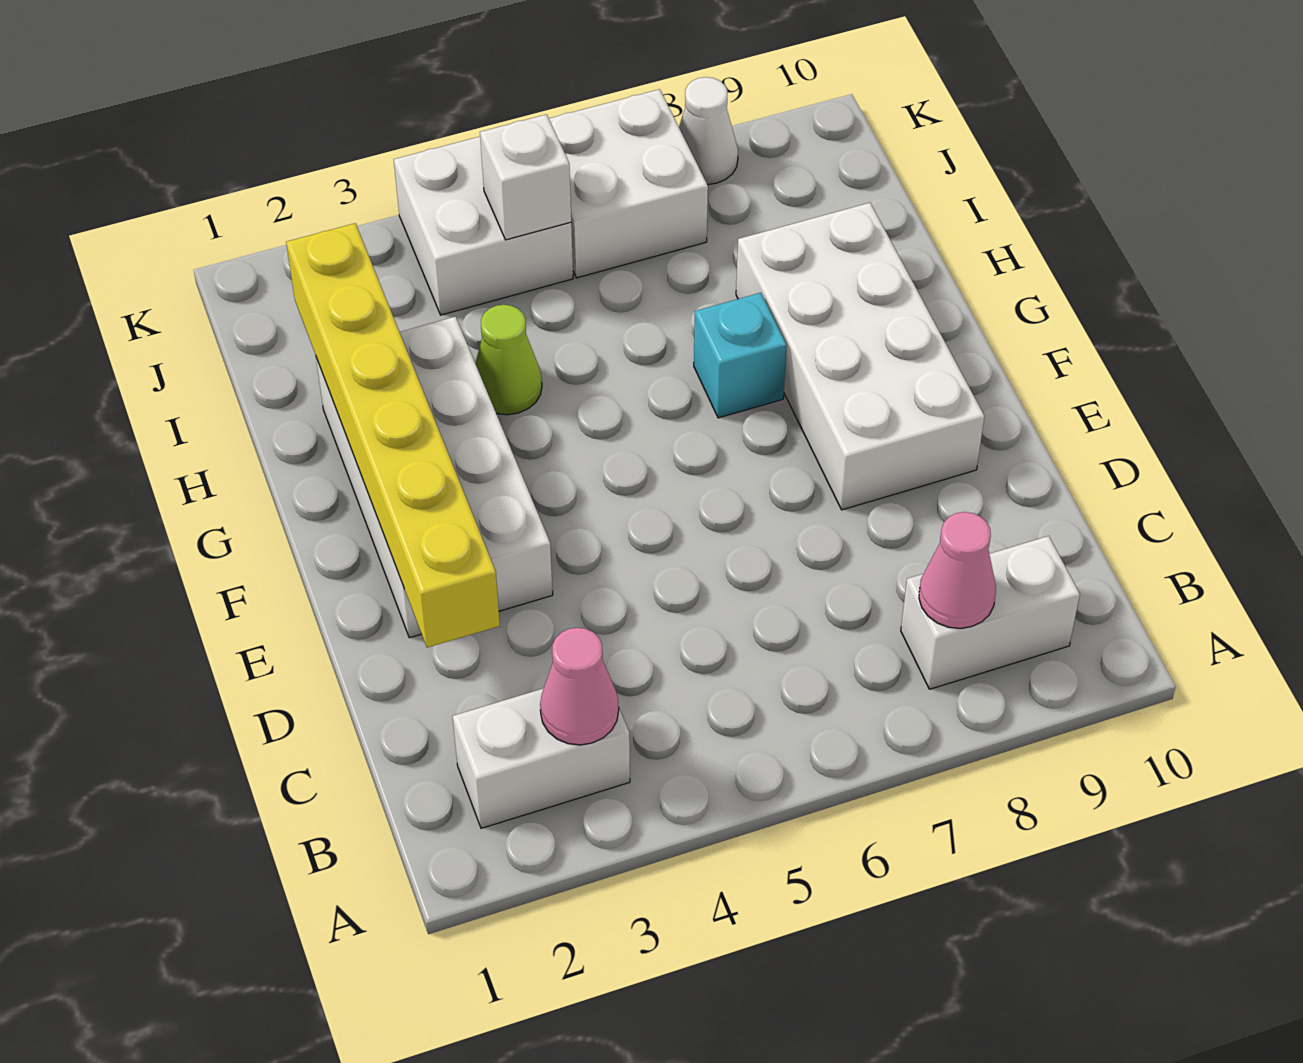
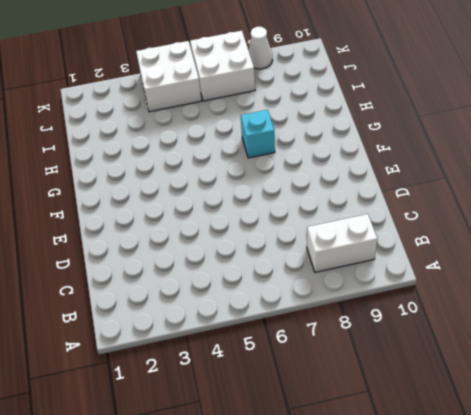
none -> white brick B2:B3 level 1
none -> white brick E2:H3 level 1
none -> white brick E8:H9 level 1

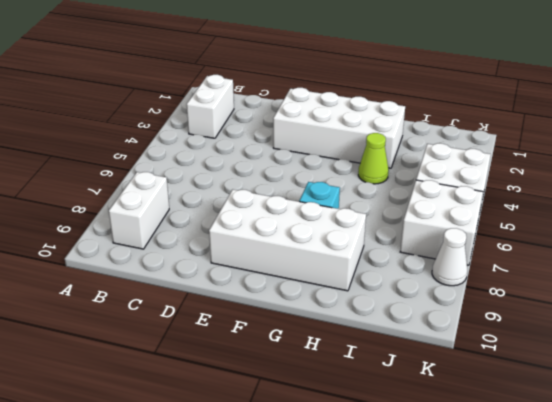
none -> pink cone B3 level 2
none -> pink cone B8 level 2
none -> yellow brick D2:I2 level 2

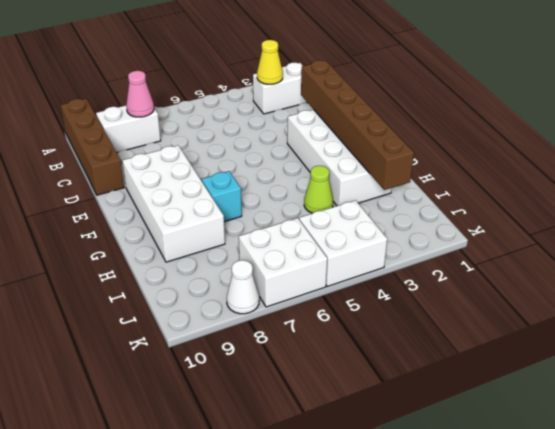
brown brick A10:D10 level 1 -> none
yellow cone B3 level 2 -> pink cone B3 level 2
brown brick D2:I2 level 2 -> yellow brick D2:I2 level 2
none -> white brick J5 level 2

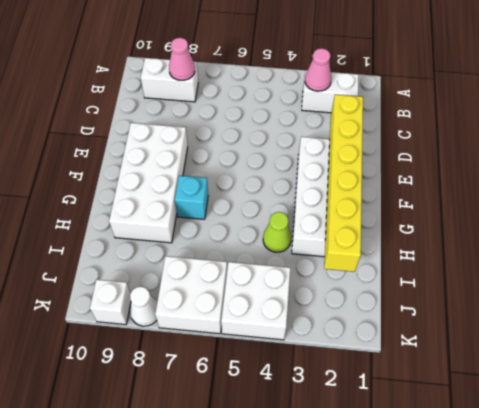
white brick K9 level 1 -> white brick J5 level 2

